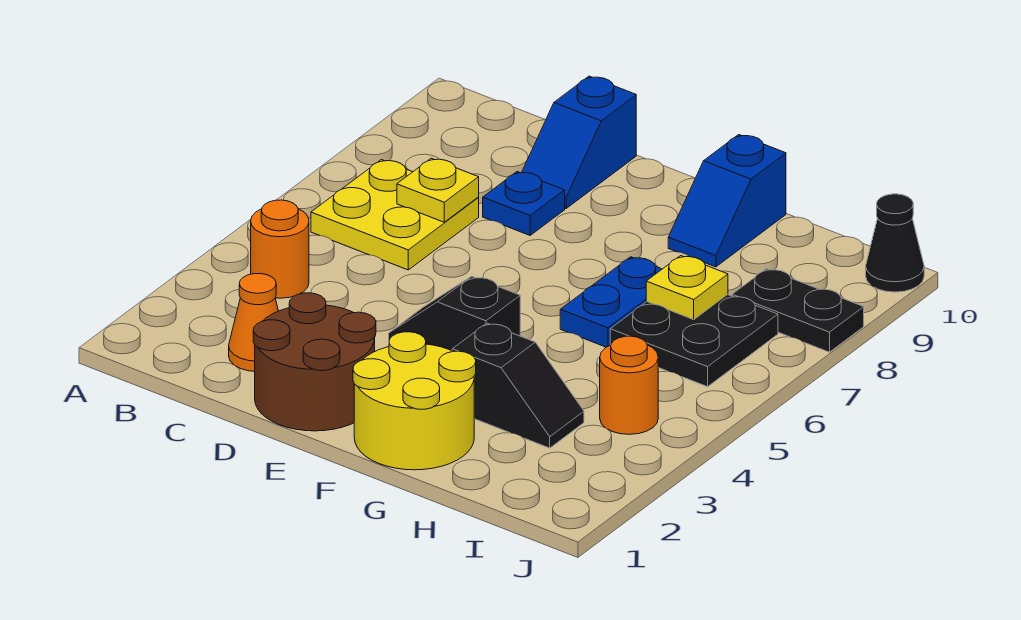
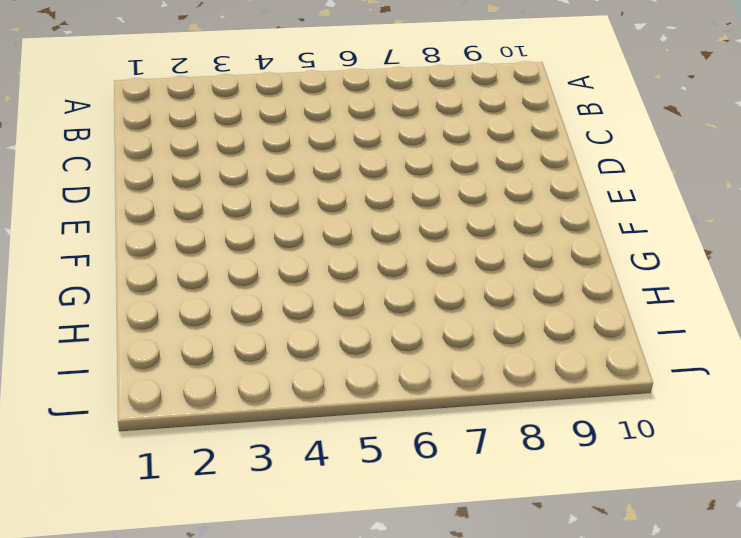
none -> orange round brick B4 level 1
none -> yellow plate B6:C7 level 1
none -> orange cone C2 level 1

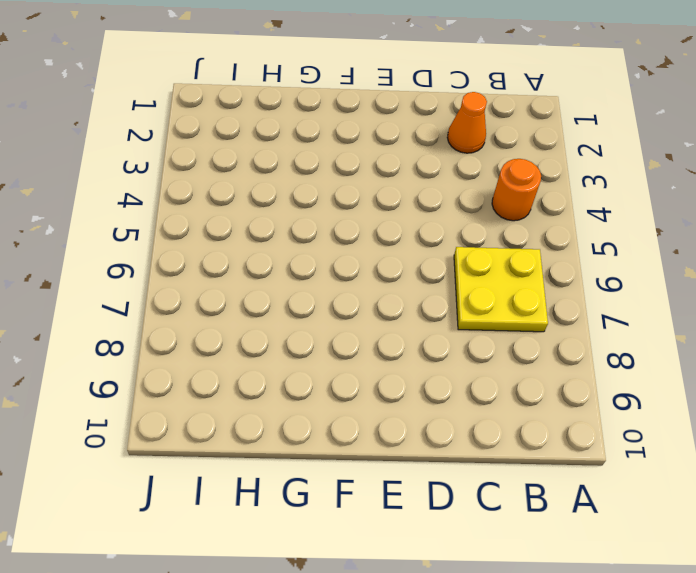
none -> brown round brick D1:E2 level 1
none -> blue plate D8 level 1
none -> blue slope D9:D10 level 1 top 10

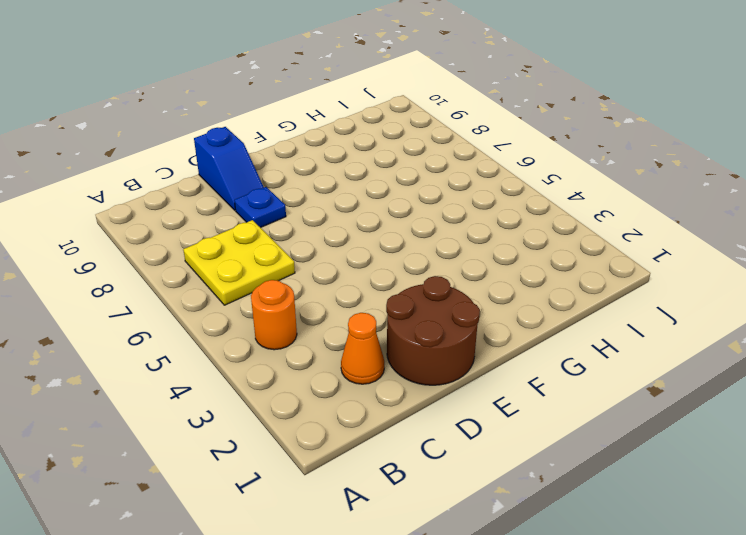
none -> black slope E4:F4 level 1 top F
none -> yellow round brick F1:G2 level 1
none -> black slope G3:H3 level 1 top G

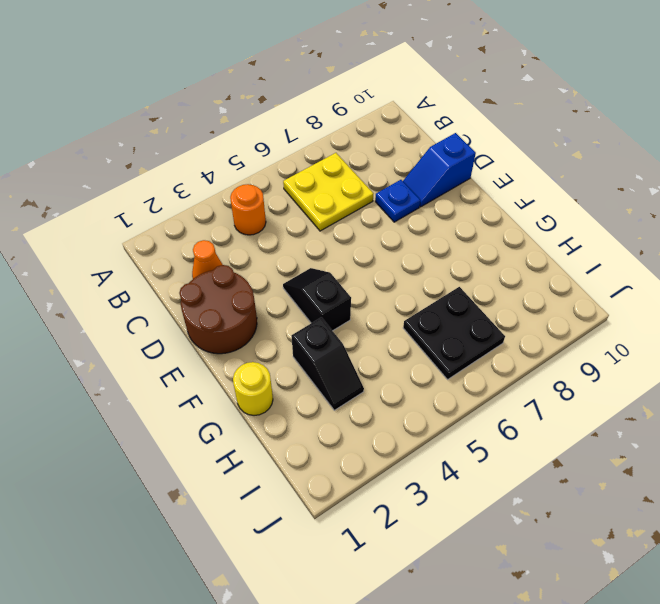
yellow round brick G1 level 1 -> yellow round brick F1:G2 level 1
none -> blue plate G6:G7 level 1
none -> blue slope G9:G10 level 1 top 10
none -> orange round brick I4 level 1

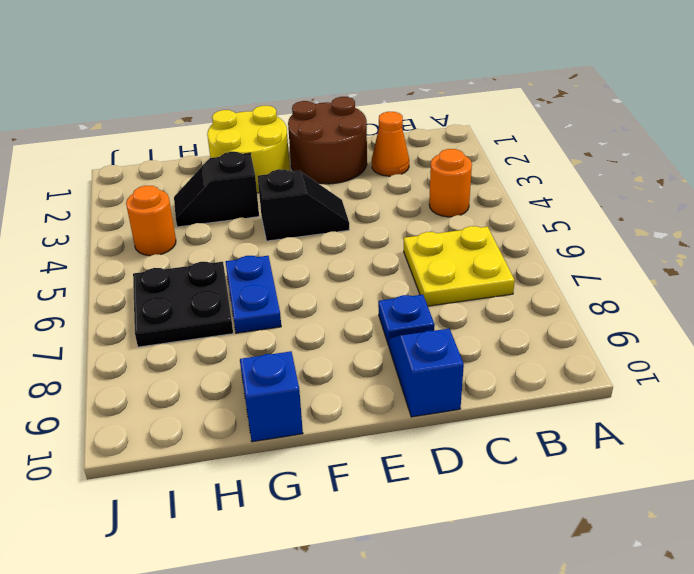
none -> black plate I8:J8 level 1
none -> black cone J10 level 1
none -> yellow plate C7 level 2

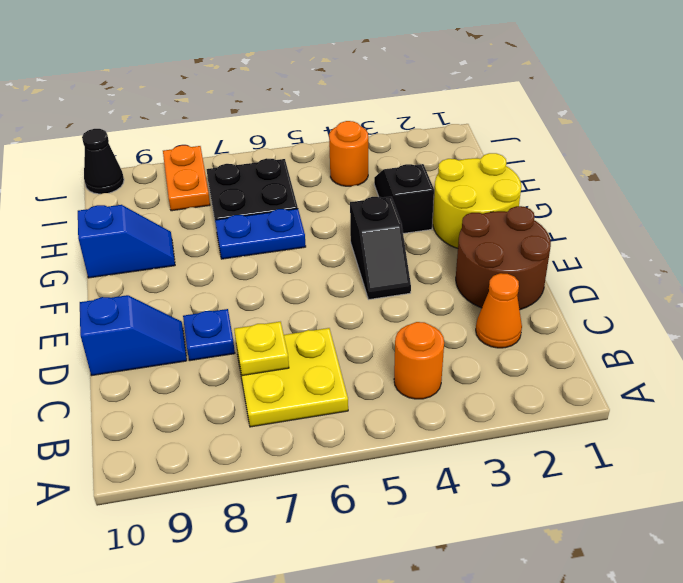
orange plate I8:J8 level 1 -> black plate I8:J8 level 1
none -> yellow plate H7 level 2

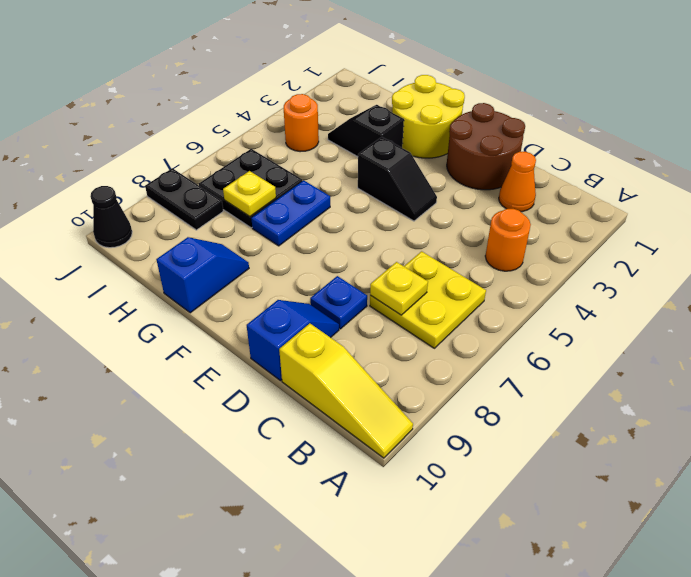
yellow slope A10:C10 level 1 top C -> none

